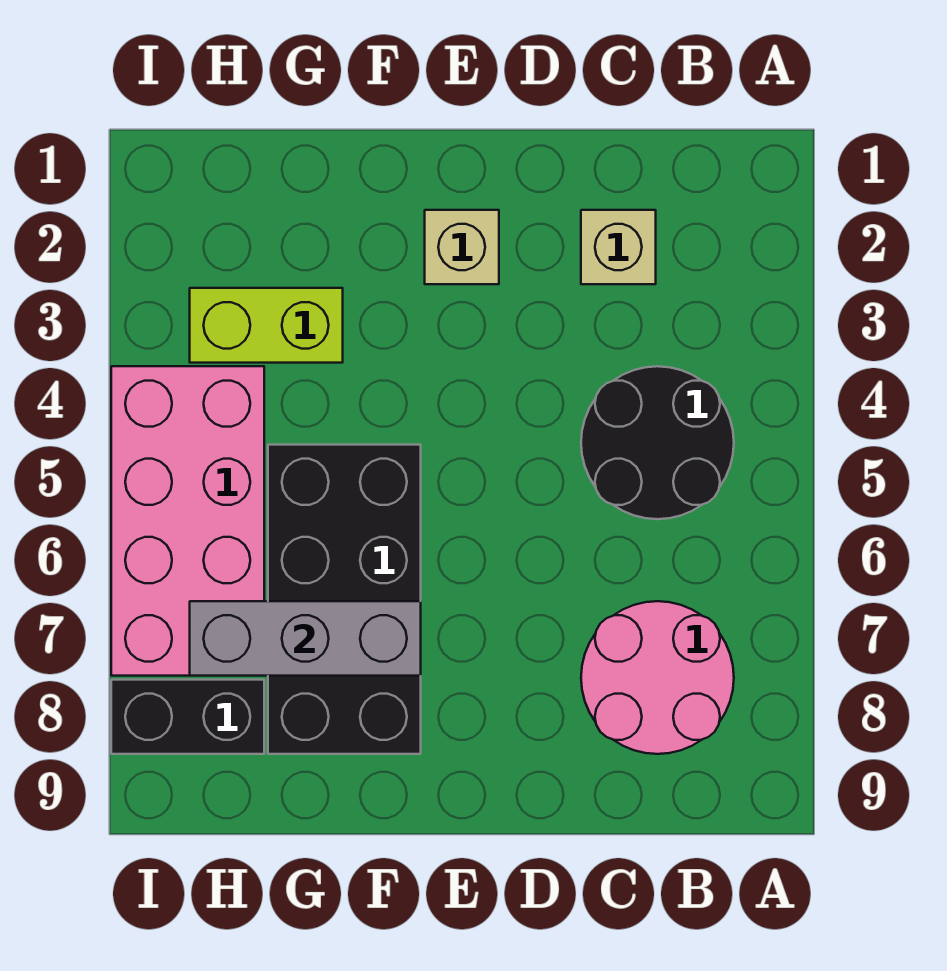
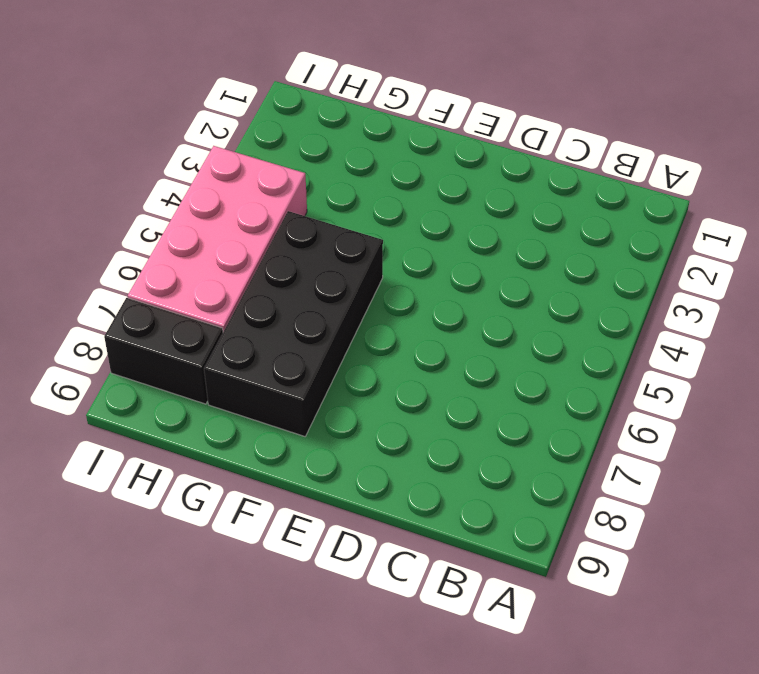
none -> black round brick B4:C5 level 1
none -> pink round brick B7:C8 level 1

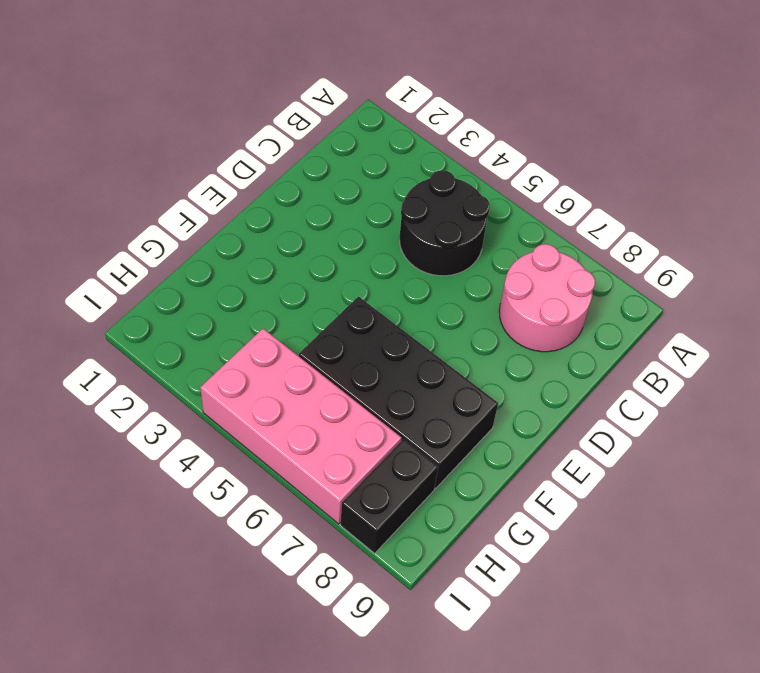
none -> tan brick C2 level 1
none -> tan brick E2 level 1

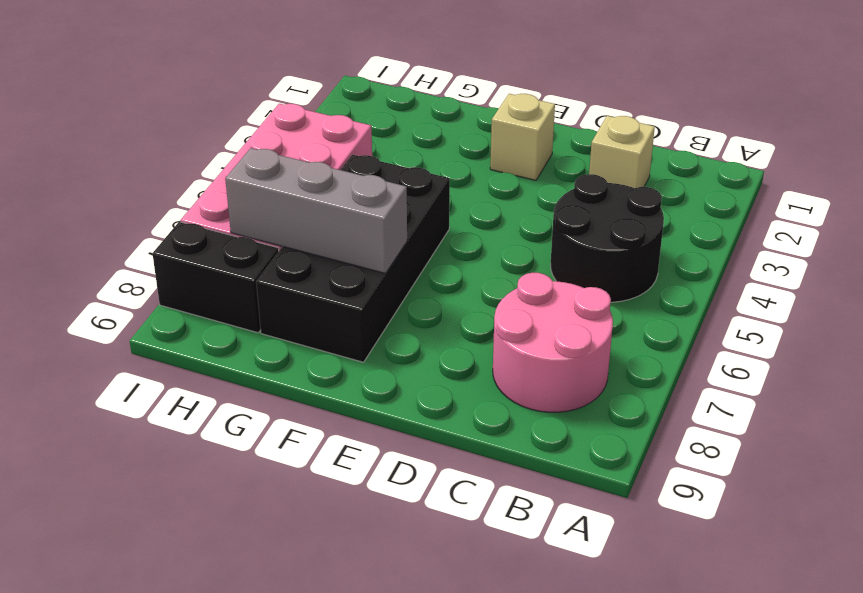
none -> lime brick G3:H3 level 1

